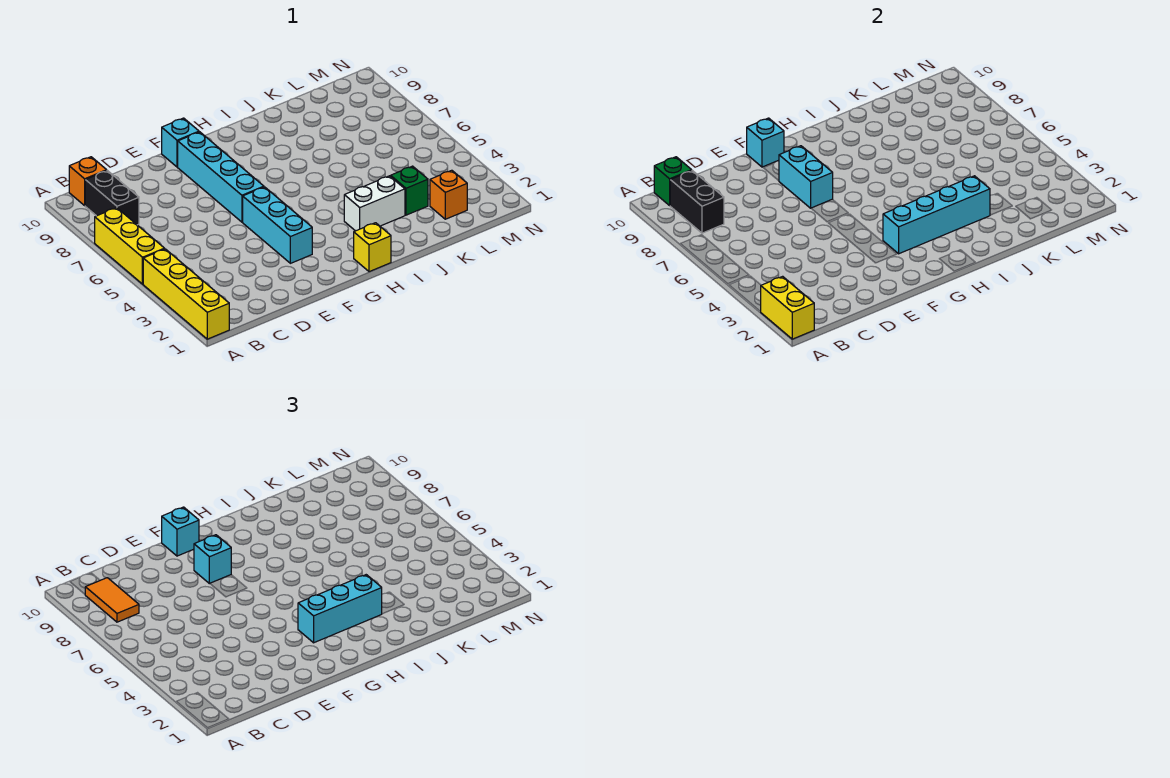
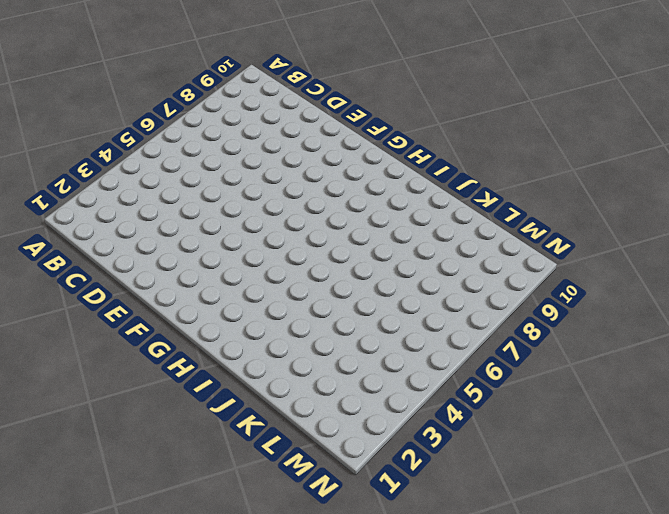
none -> yellow brick A1:A4 level 1
none -> yellow brick A5:A7 level 1
none -> black brick B8:B9 level 1

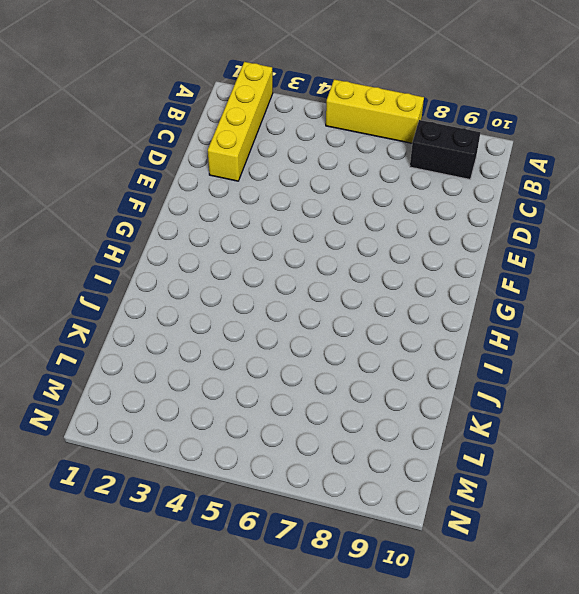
yellow brick A2:D2 level 1 -> yellow brick A1:A4 level 1
none -> orange brick B10 level 1
none -> cyan brick F3:F5 level 1
none -> cyan brick F6:F9 level 1

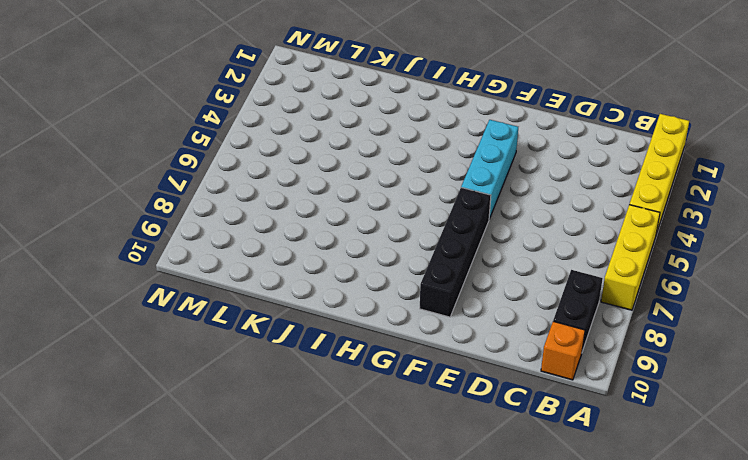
black brick F6:F9 level 1 -> cyan brick F6:F9 level 1
none -> cyan brick F10 level 1
none -> yellow brick H1 level 1
none -> white brick I3:J3 level 1

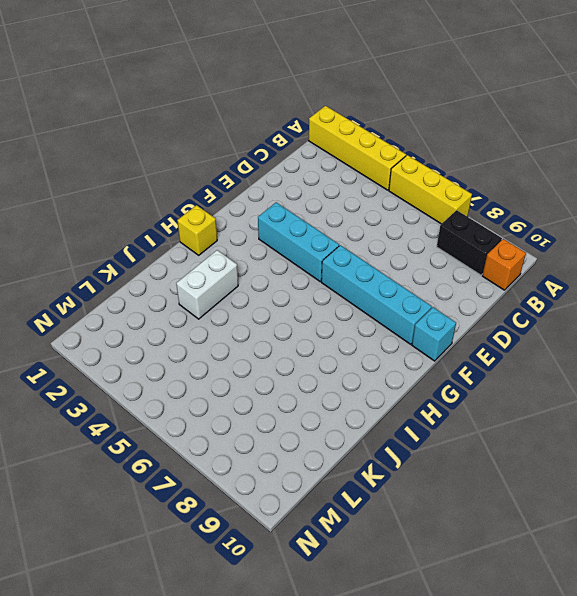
none -> green brick K3 level 1
none -> orange brick L2 level 1
none -> yellow brick A1:A2 level 2

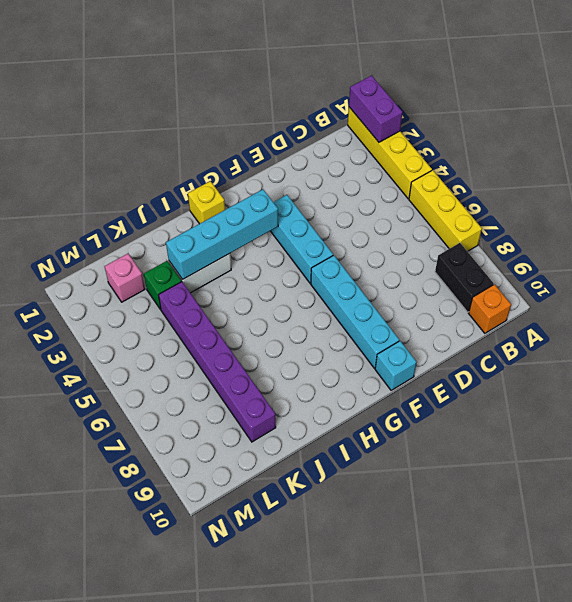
purple brick A1:A2 level 2 -> yellow brick A1:A2 level 2
purple brick K4:K9 level 1 -> none
pink brick L2 level 1 -> orange brick L2 level 1
none -> black brick B8:B9 level 2
none -> green brick B10 level 2
none -> cyan brick F7:F8 level 2

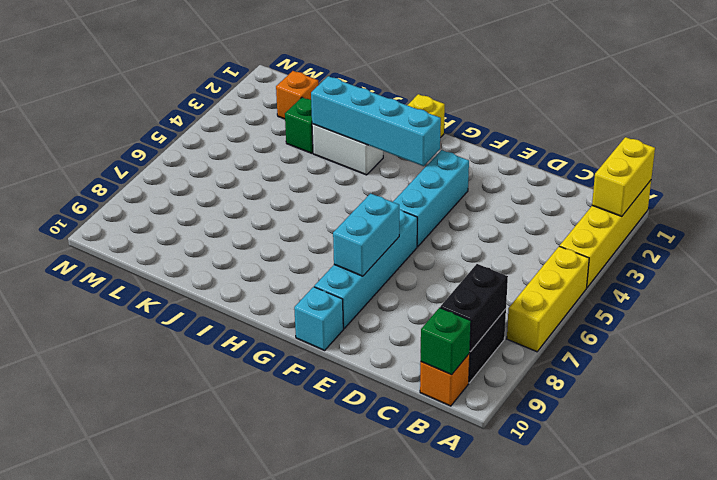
none -> cyan brick F10 level 2
none -> orange tile B8:B9 level 3
none -> cyan brick F8 level 3

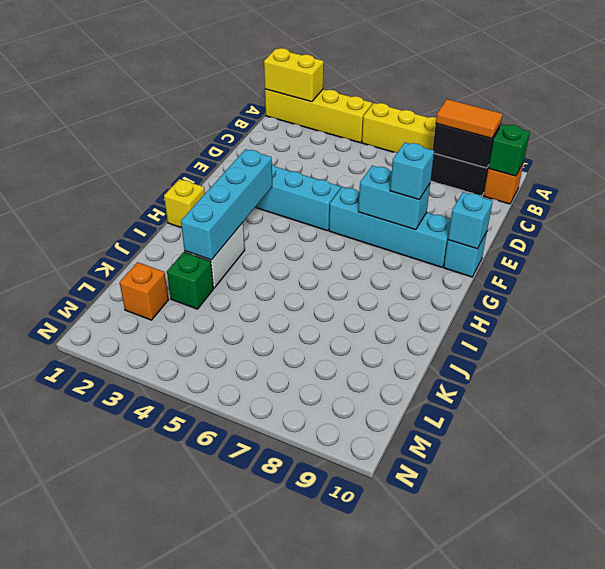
none -> cyan brick F10 level 3
none -> cyan brick G3:I3 level 3

